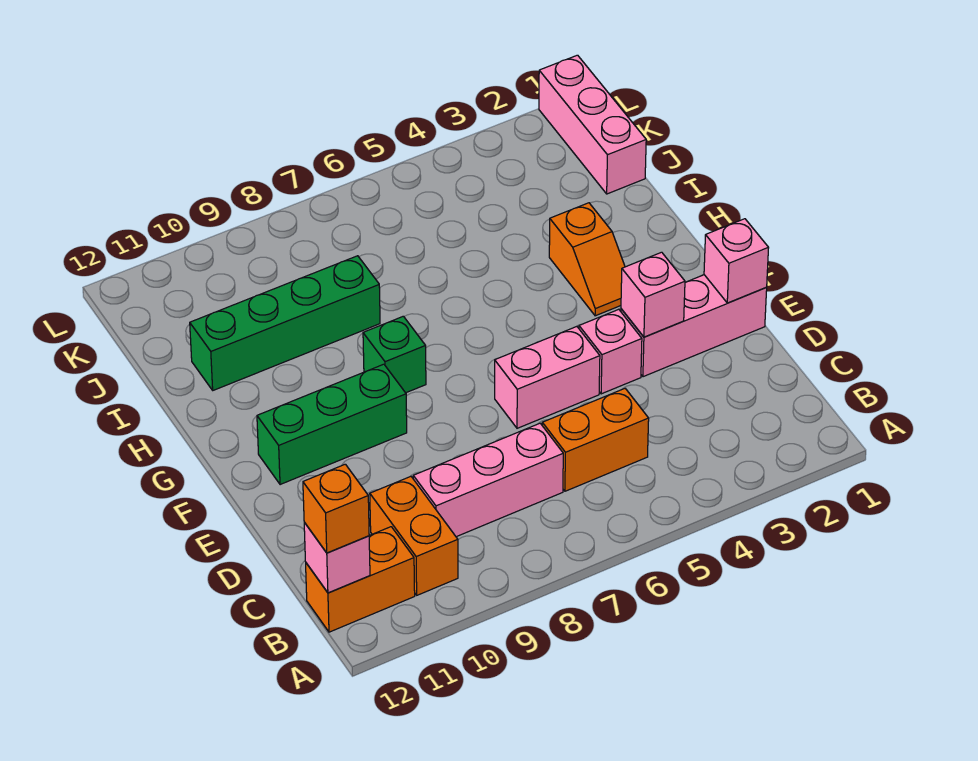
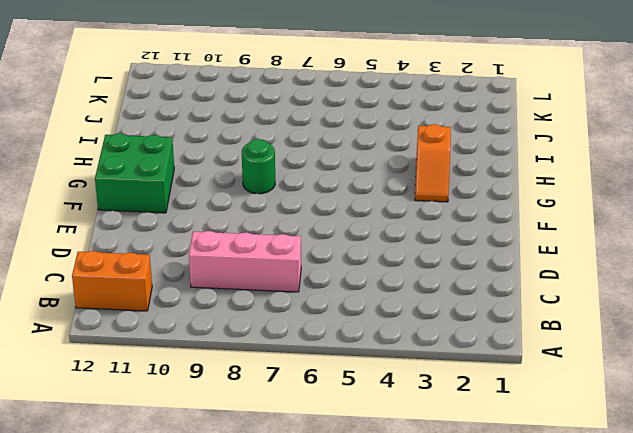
green brick F11:G12 level 1 -> green brick F9:F11 level 1
green round brick G8 level 1 -> green brick G8 level 1
none -> orange brick B10:C10 level 1
none -> orange brick C5:C6 level 1
none -> pink brick E1:E3 level 1

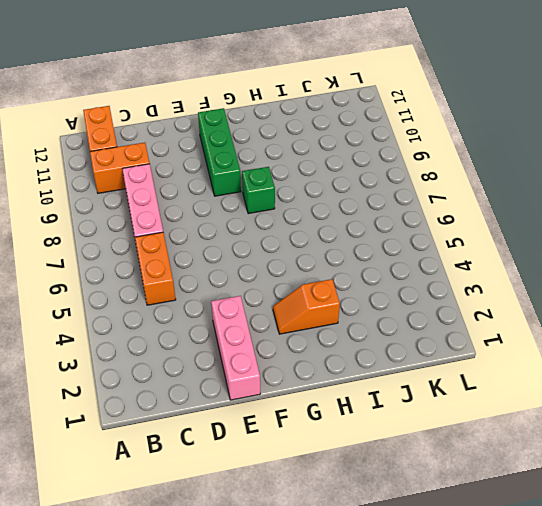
none -> pink brick E4 level 1
none -> pink brick E5:E6 level 1
none -> green brick I8:I11 level 1

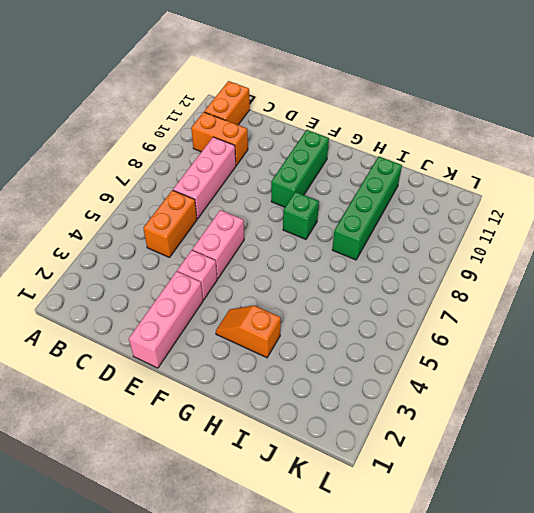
none -> pink brick J1:L1 level 1
none -> pink brick B12 level 2
none -> pink brick E1 level 2

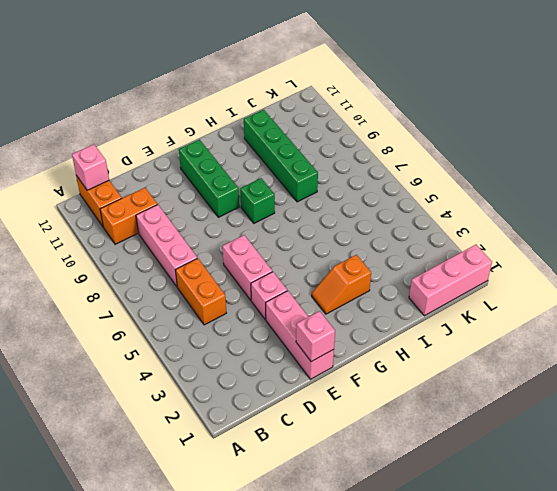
none -> pink brick E3 level 2
none -> orange brick B12 level 3

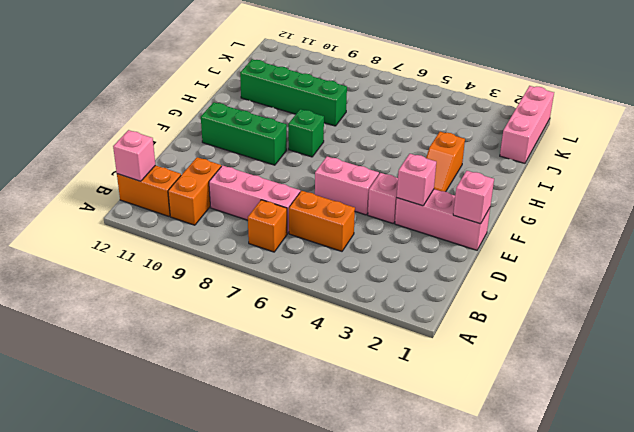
orange brick B7 level 1 -> orange brick B12 level 3

